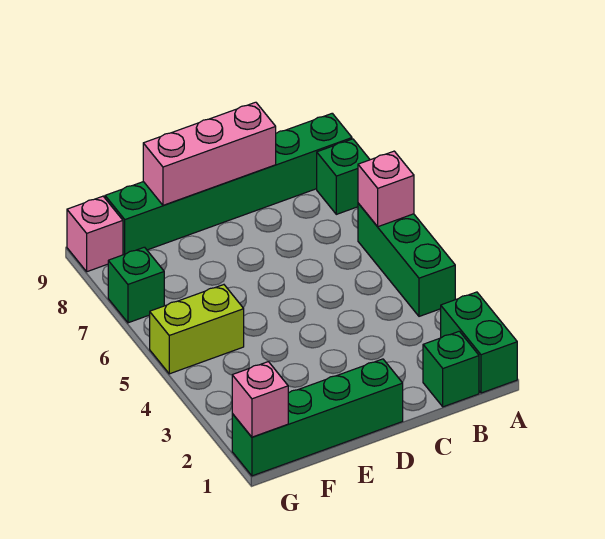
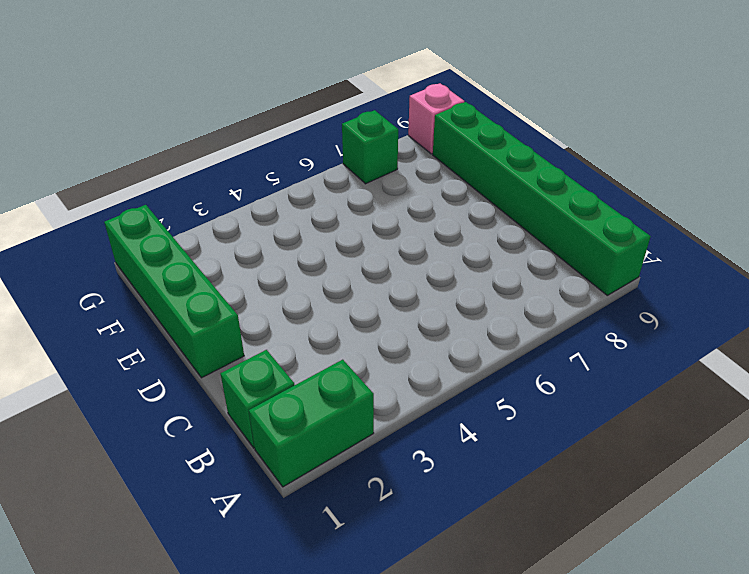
none -> green brick A4:A6 level 1
none -> green brick A8 level 1
none -> lime brick F5:G5 level 1

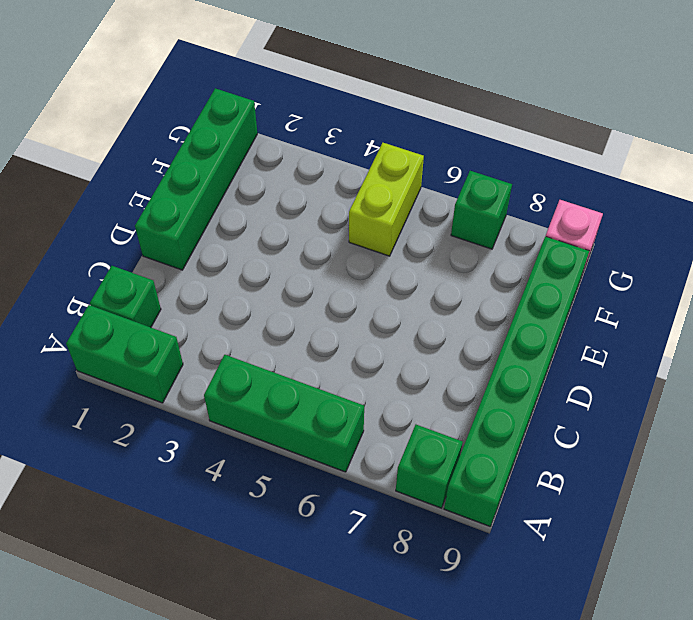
none -> pink brick A6 level 2
none -> pink brick C9:E9 level 2
none -> pink brick G1 level 2

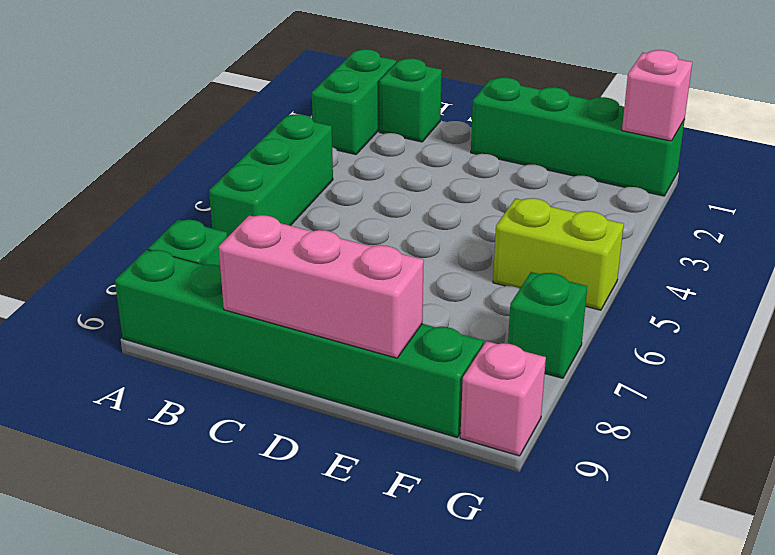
none -> pink brick A6 level 2

